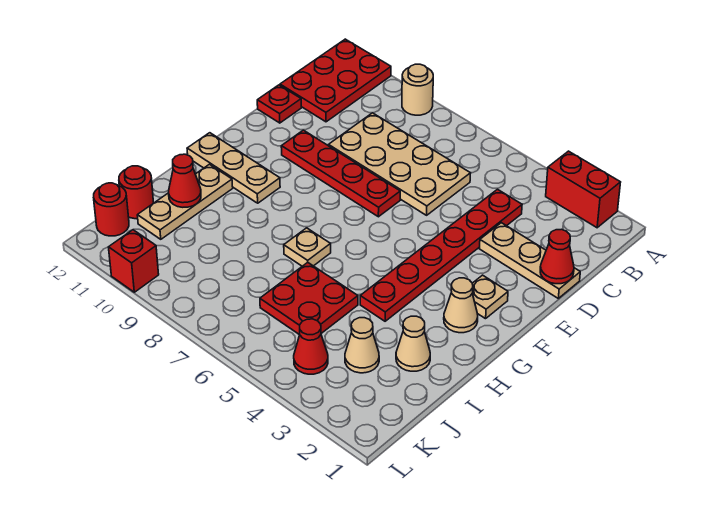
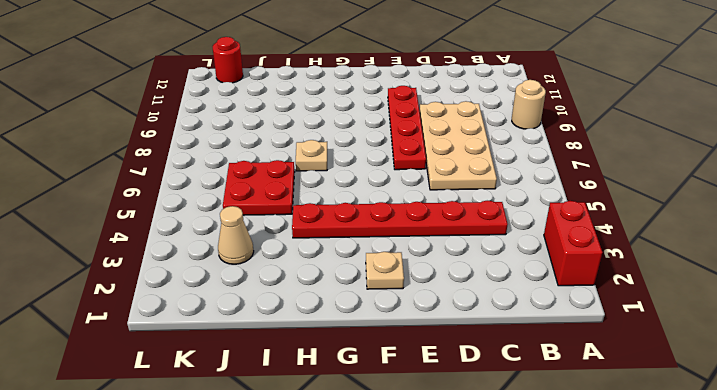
none -> red plate A11:C12 level 1
none -> tan plate D1:D3 level 1
none -> red plate D12 level 1

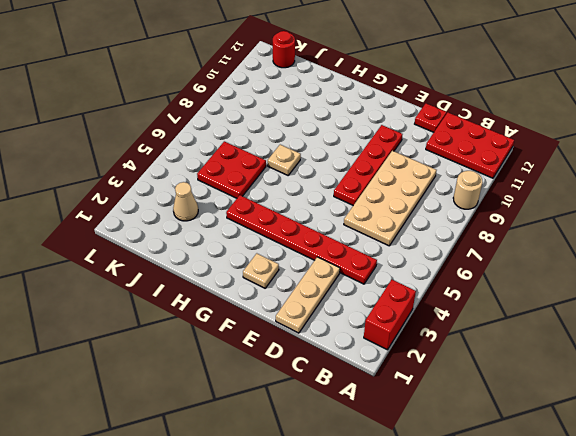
none -> tan cone G2 level 1
none -> tan plate G10:G12 level 1
none -> tan plate H11:J11 level 1

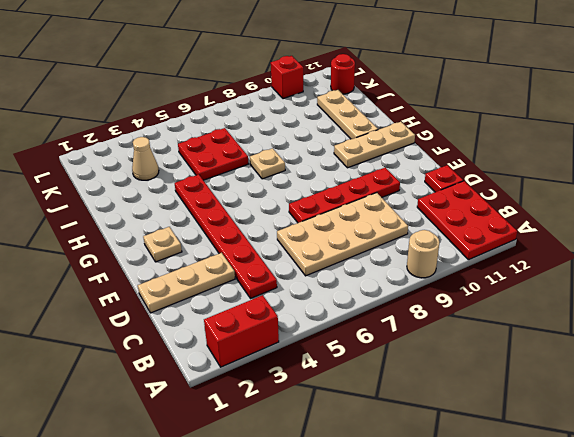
none -> tan cone G2 level 1
none -> tan cone I2 level 1
none -> red round brick J12 level 1

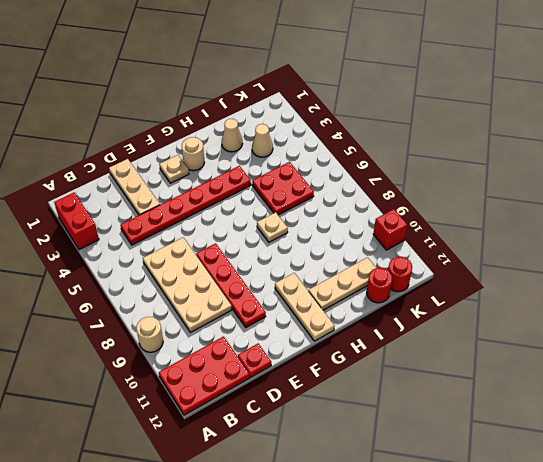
tan round brick G2 level 1 -> tan cone G2 level 1
none -> red cone K4 level 1
none -> red cone D1 level 2
none -> red cone I11 level 2

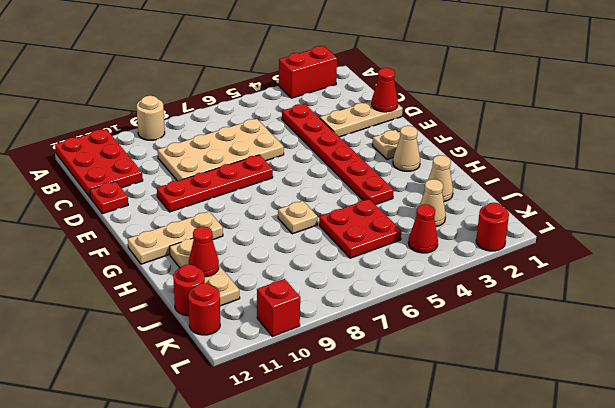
red round brick L2 level 1 -> none

